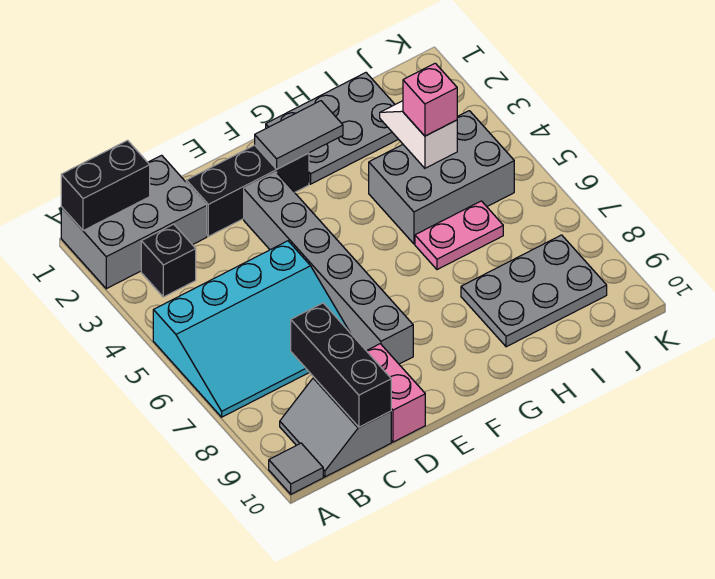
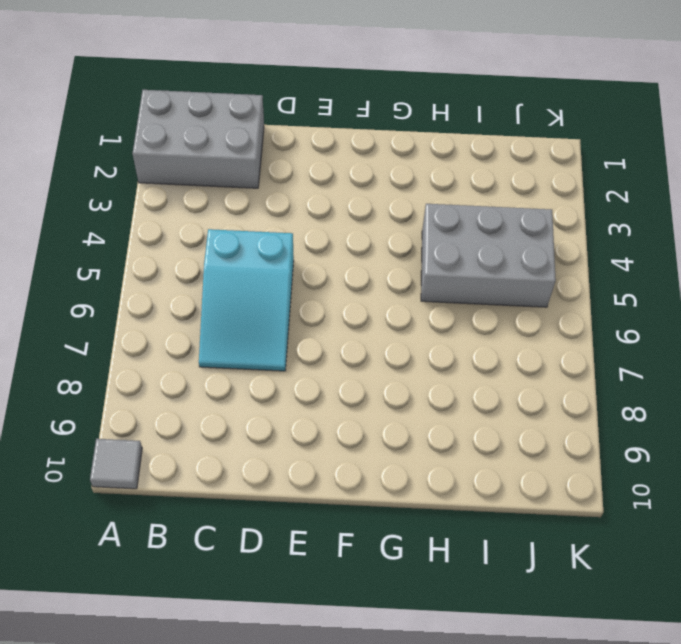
cyan slope C5:D7 level 1 top 5 -> cyan slope A5:D7 level 1 top 5
none -> black brick B3 level 1
none -> grey slope B9:C10 level 1 top C
none -> black brick D2:F2 level 1

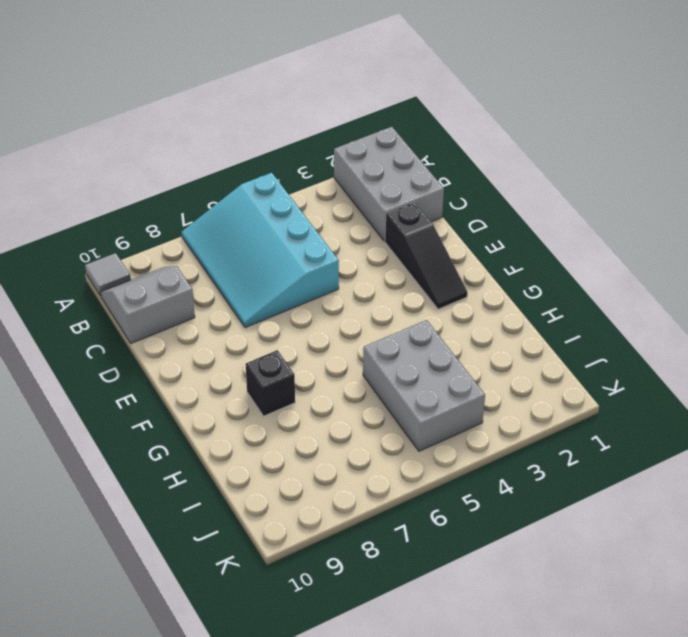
black slope D2:F2 level 1 top D -> black brick D2:F2 level 1
black brick G8 level 1 -> black brick B3 level 1
none -> pink brick D9:D10 level 1
none -> grey brick E3:E8 level 1
none -> grey plate G1:I2 level 1

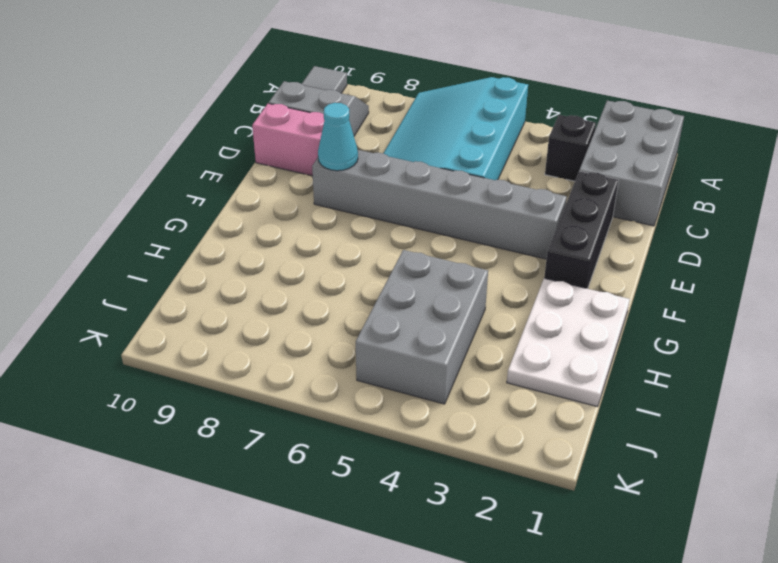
cyan cone E8 level 2 -> none
white plate G1:I2 level 1 -> grey plate G1:I2 level 1
none -> pink plate H6:I6 level 1
none -> grey plate H8:J9 level 1
none -> black brick A1:B1 level 2

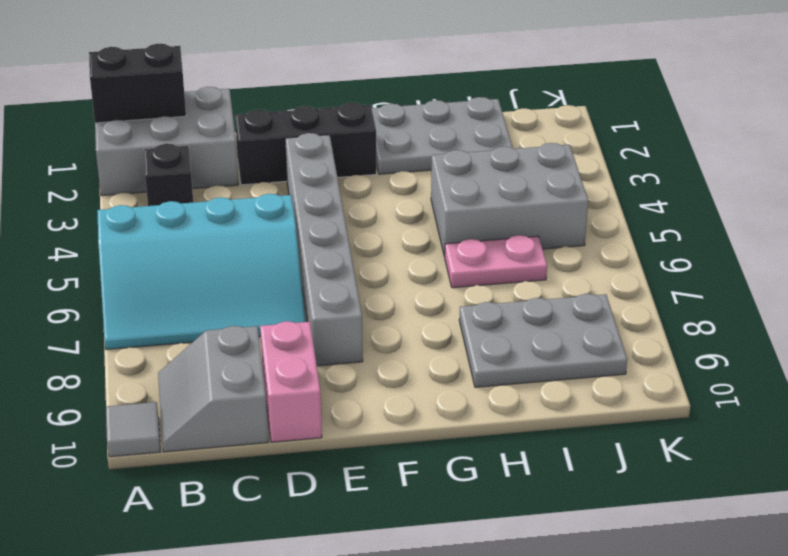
none -> black brick C8:C10 level 2
none -> grey tile F2:G2 level 2
none -> white slope I3:I4 level 2 top 4

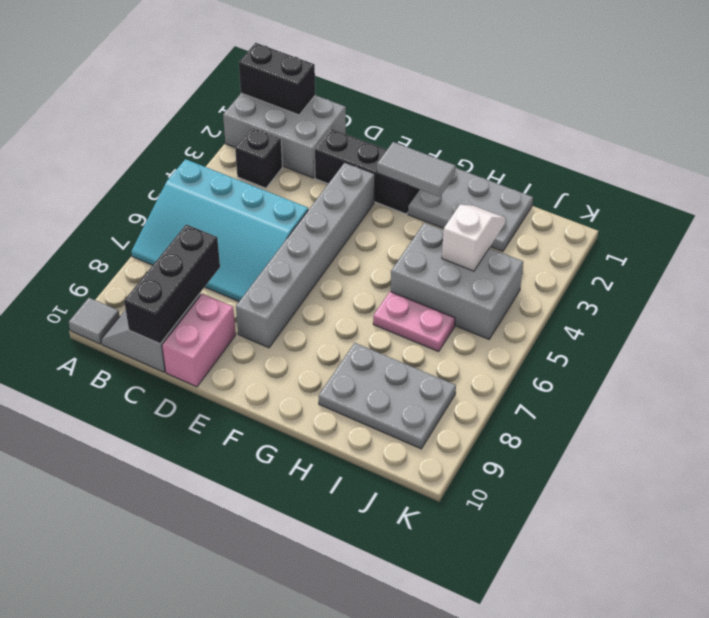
none -> pink brick I4 level 3

